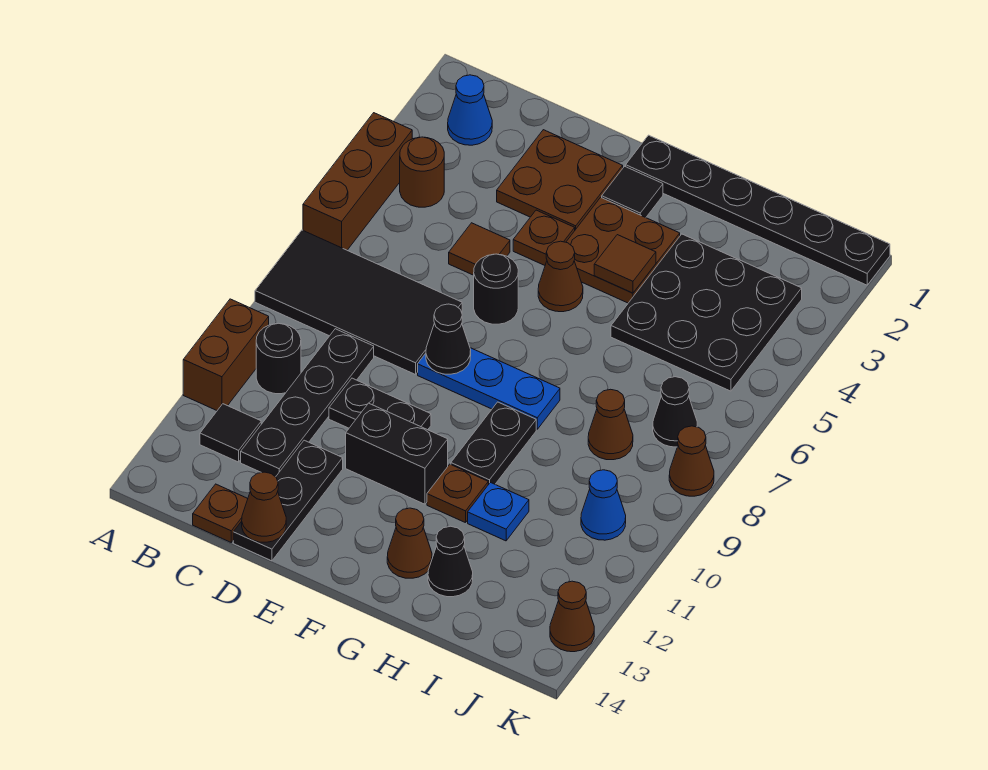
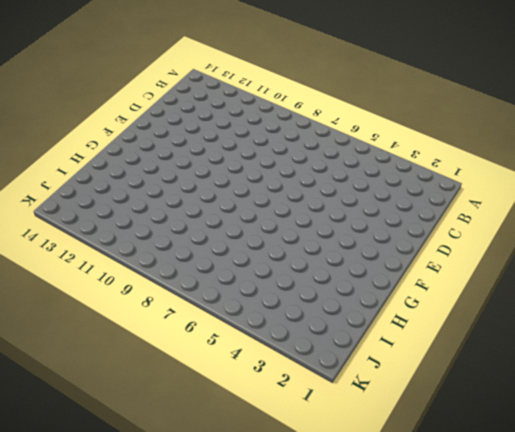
none -> brown brick A4:A6 level 1
none -> black tile A7:D8 level 1
none -> brown brick A10:A11 level 1
none -> blue cone B2 level 1

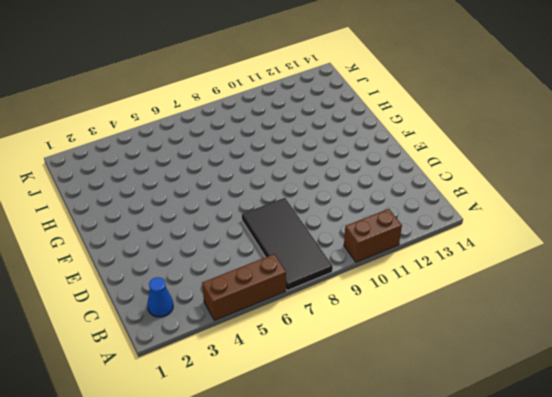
none -> brown round brick B4 level 1
none -> black round brick B10 level 1
none -> black tile B12 level 1
none -> black plate C9:C12 level 1

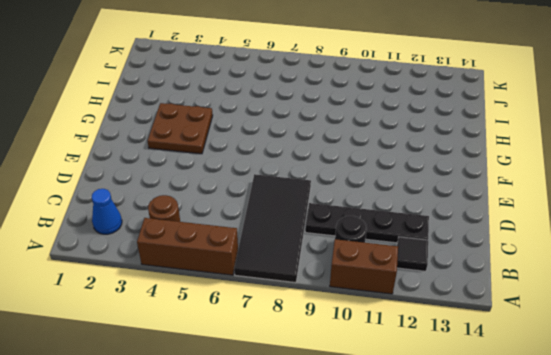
none -> brown plate C14 level 1
none -> brown plate D2:E3 level 1
none -> brown tile D5 level 1
none -> black plate D10:E10 level 1

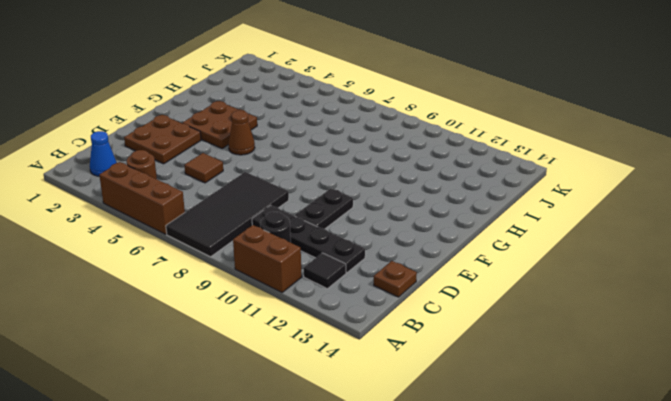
none -> black plate D12:D14 level 1
none -> brown plate E4 level 1
none -> black round brick E6 level 1
none -> blue plate E8:G8 level 1

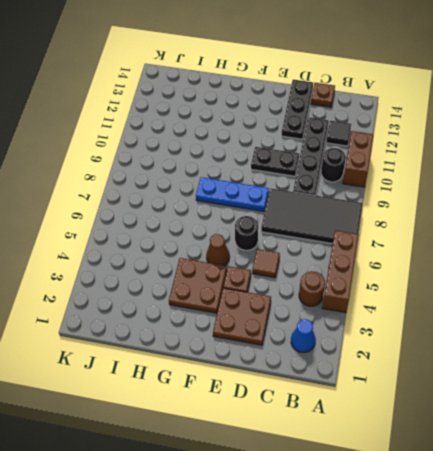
none -> black brick E11:F11 level 1
none -> black plate F1:K1 level 1
none -> black tile F2 level 1
none -> black plate G9:G10 level 1

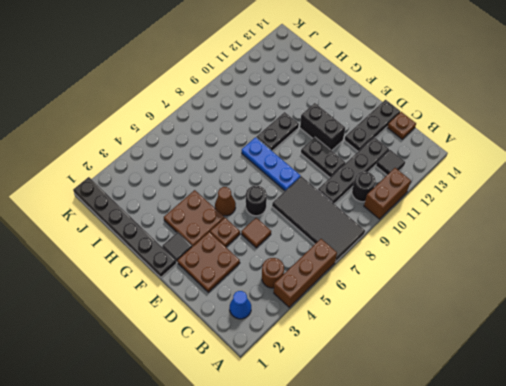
none -> brown plate G11 level 1
none -> brown cone G13 level 1
none -> black plate H3:J5 level 1
none -> blue plate H11 level 1

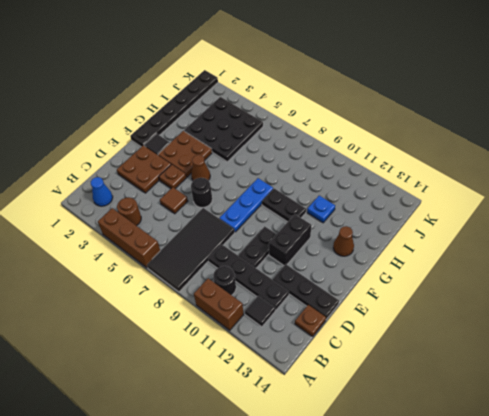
none -> brown plate G11 level 1
none -> black cone H13 level 1
none -> brown cone I8 level 1
none -> black cone J7 level 1

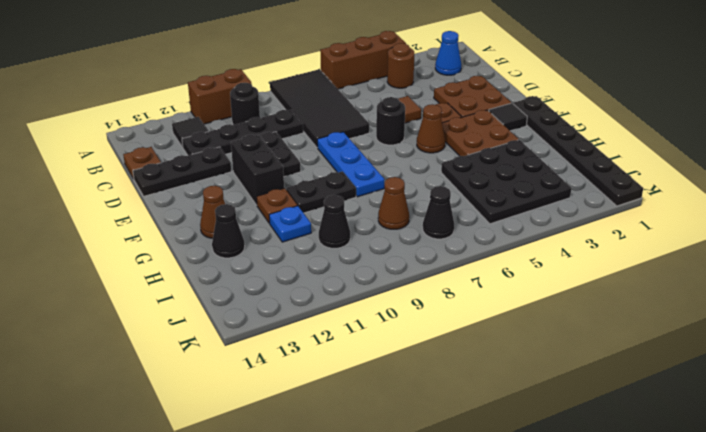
black cone I10 level 1 -> black cone E8 level 2
none -> blue cone J10 level 1
none -> brown cone K8 level 1
none -> brown cone K13 level 1
none -> brown cone D14 level 2

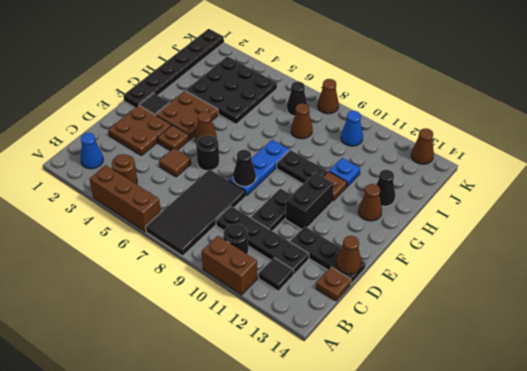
none -> brown tile G4 level 2

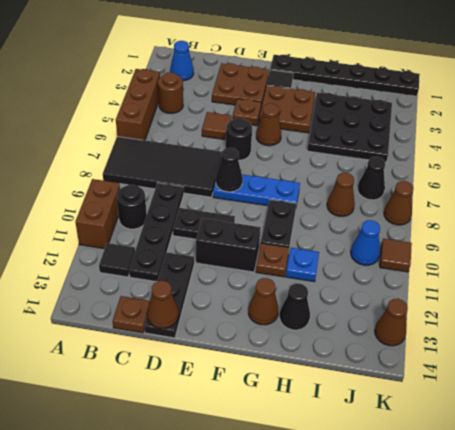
brown tile K10 level 1 -> brown tile G4 level 2

